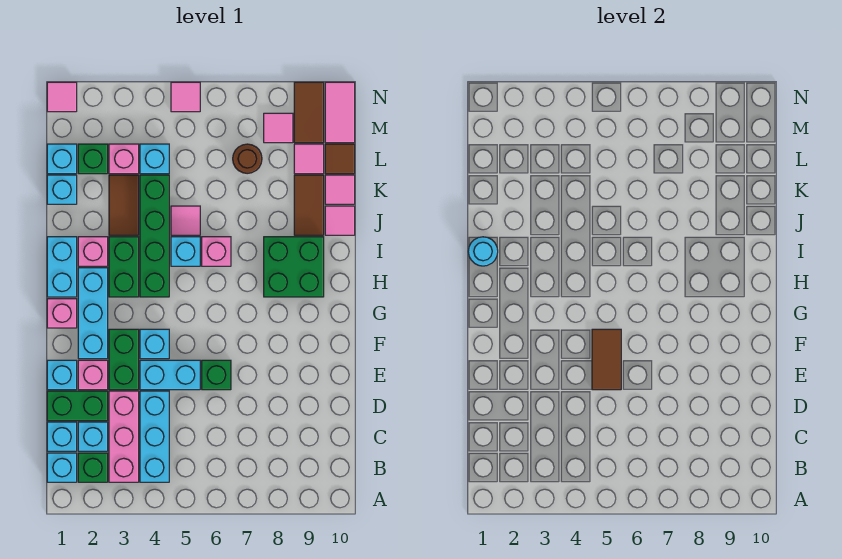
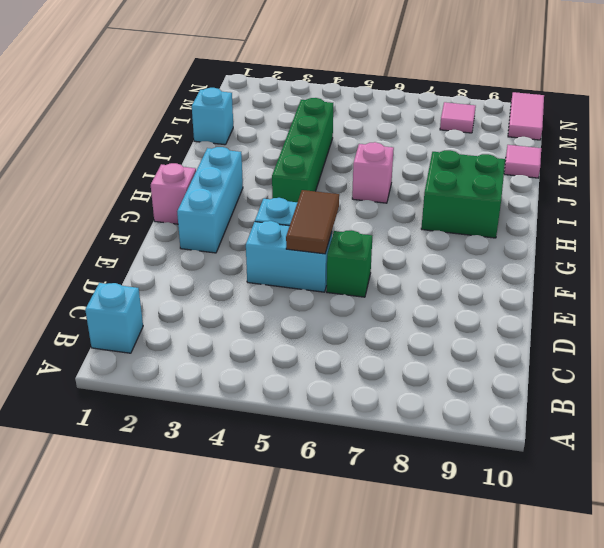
none -> green brick B2 level 1
none -> pink brick B3:D3 level 1
none -> cyan brick B4:D4 level 1
none -> cyan brick C1 level 1

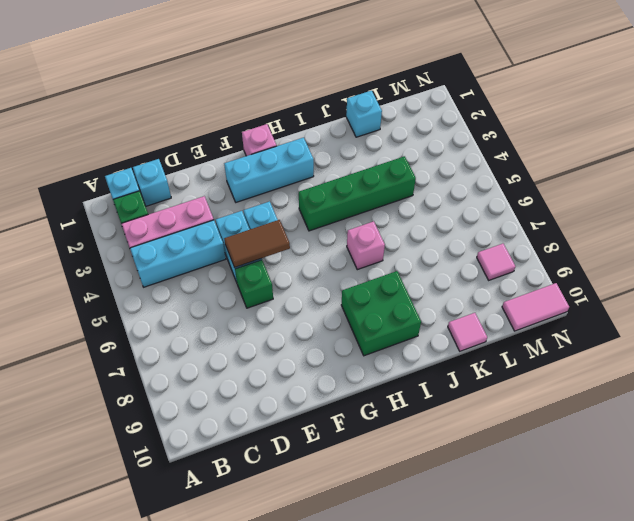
none -> cyan brick C2 level 1
none -> green brick D1:D2 level 1
none -> cyan brick E1 level 1
none -> pink brick E2 level 1

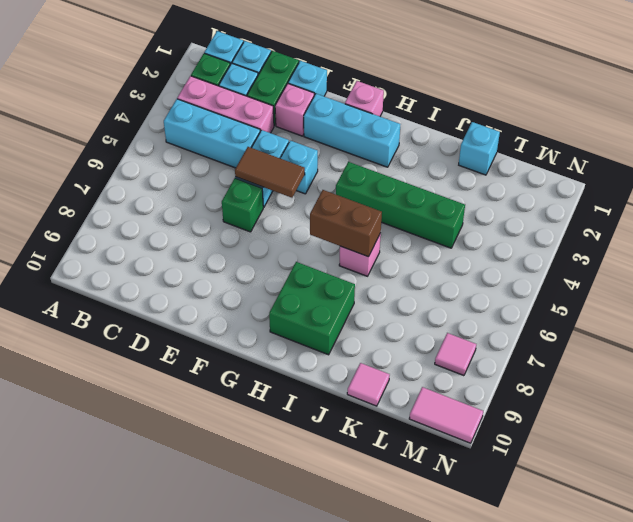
brown brick H6:I6 level 2 -> none
none -> green brick E3:F3 level 1
none -> cyan brick H1:I1 level 1
none -> green brick H3:I3 level 1
none -> pink brick I2 level 1

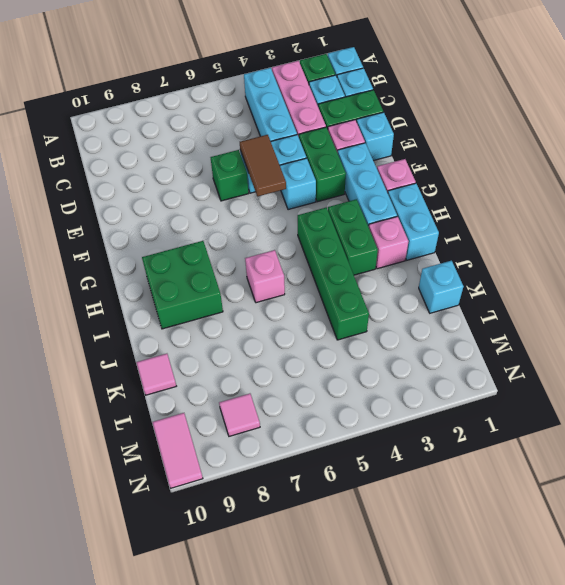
none -> cyan brick I5 level 1
none -> brown tile J3:K3 level 1
none -> pink tile J5 level 1
none -> brown tile J9:K9 level 1

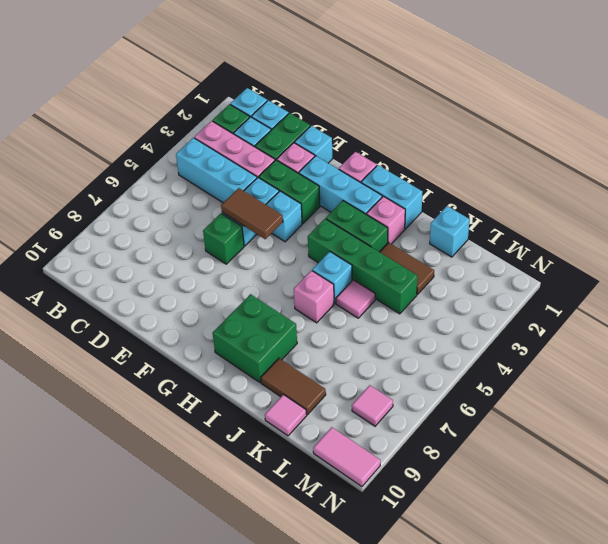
none -> pink tile J10 level 1
none -> cyan brick L1 level 1
none -> green brick L2 level 1
none -> pink brick L3 level 1

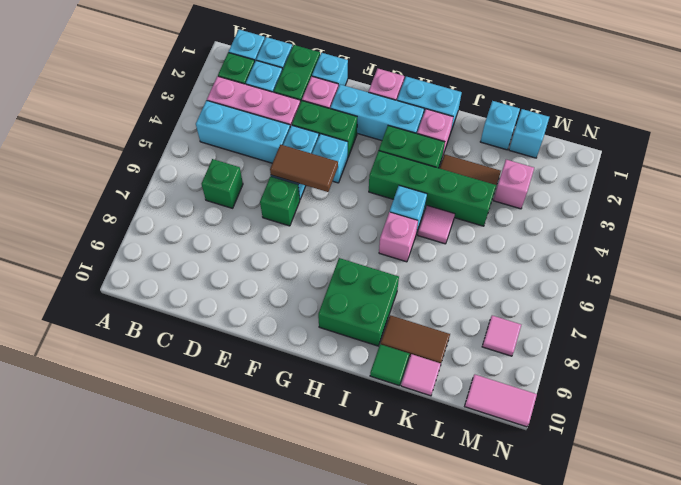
green brick C6 level 1 -> green brick L2 level 1
green tile J10 level 1 -> pink tile J10 level 1
none -> cyan brick L4 level 1
none -> brown round brick L7 level 1
none -> pink tile L9 level 1
none -> brown tile L10 level 1

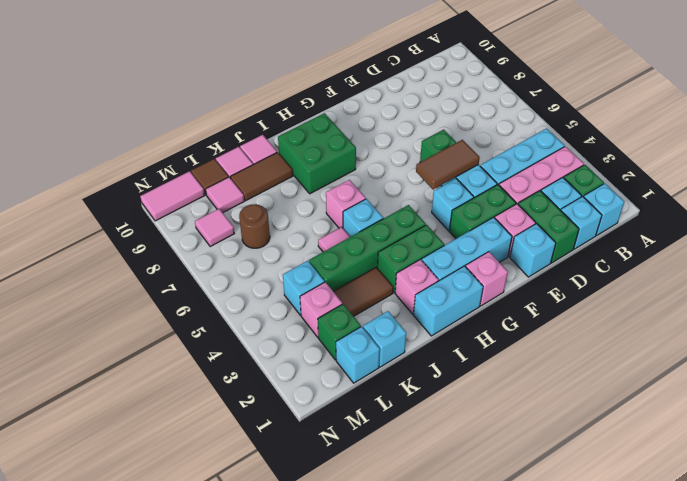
none -> brown tile M9:N9 level 1
none -> pink tile N1 level 1
none -> pink tile N5 level 1
none -> cyan round brick I1 level 2

